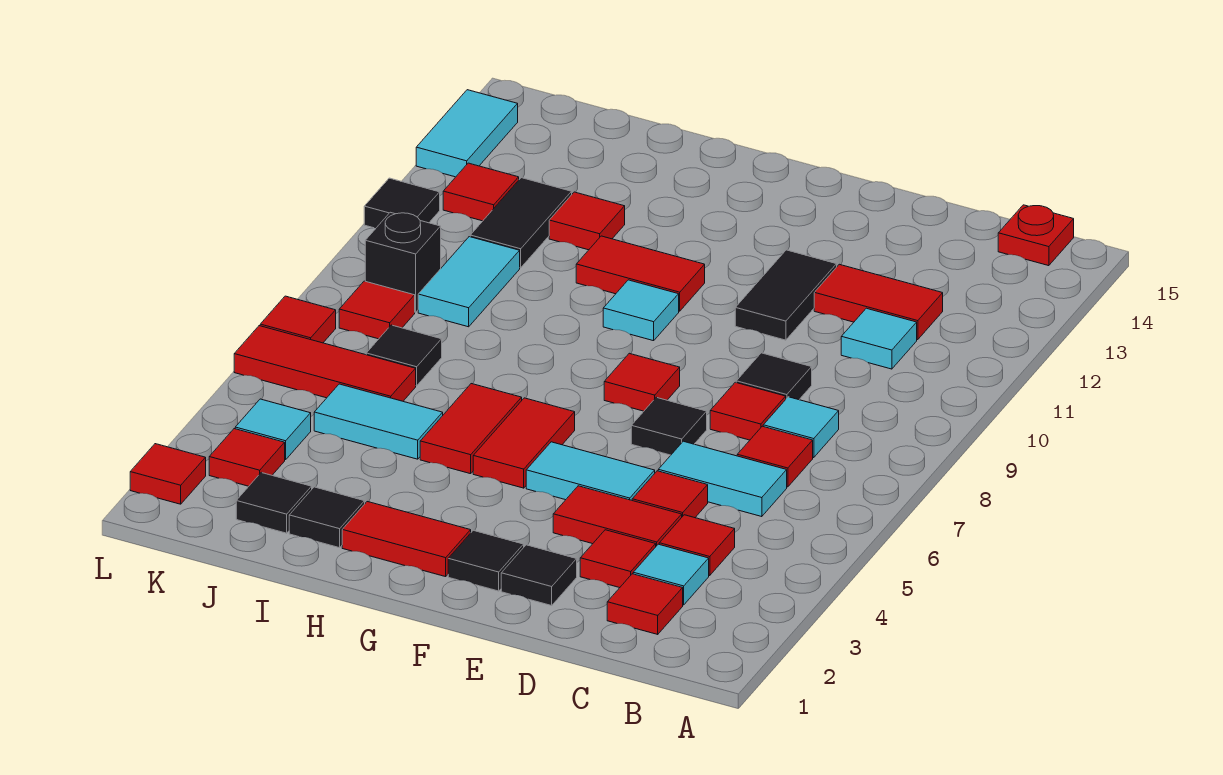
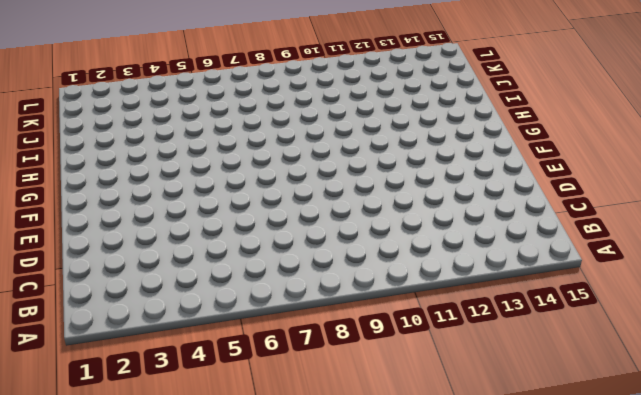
none -> red plate B15 level 1
none -> red tile C2 level 1
none -> cyan tile C3 level 1
none -> red tile C4 level 1

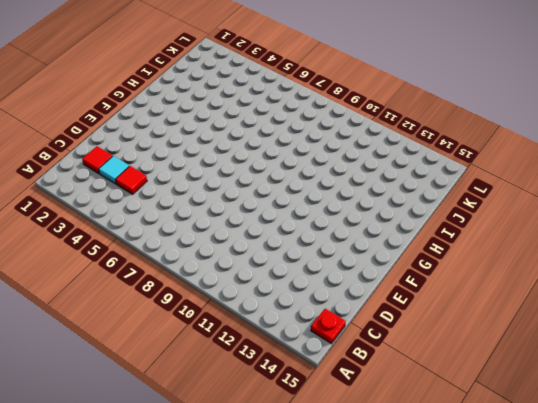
none -> cyan tile C6:D6 level 1
none -> red tile C7 level 1
none -> cyan tile C8 level 1
none -> cyan tile C11 level 1

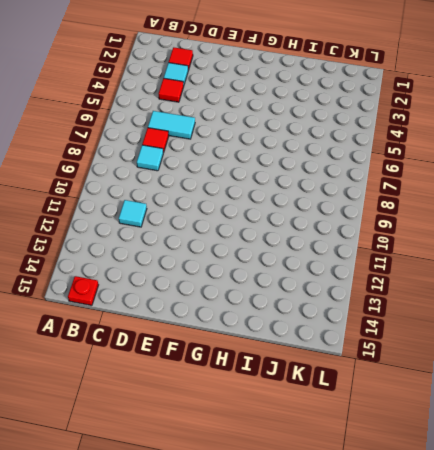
none -> red tile C12:D12 level 1
none -> red tile D3 level 1
none -> red tile D4:E4 level 1
none -> red tile D5 level 1

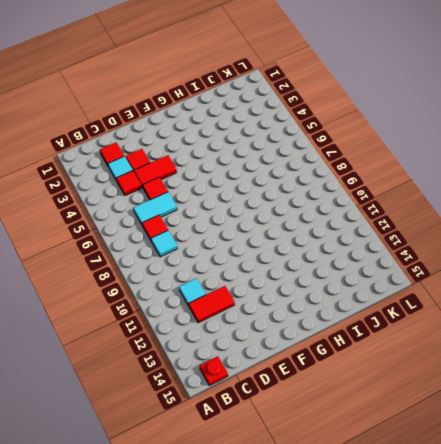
none -> red tile D8 level 1
none -> black tile D9 level 1
none -> black tile E2 level 1
none -> cyan tile E5:F5 level 1

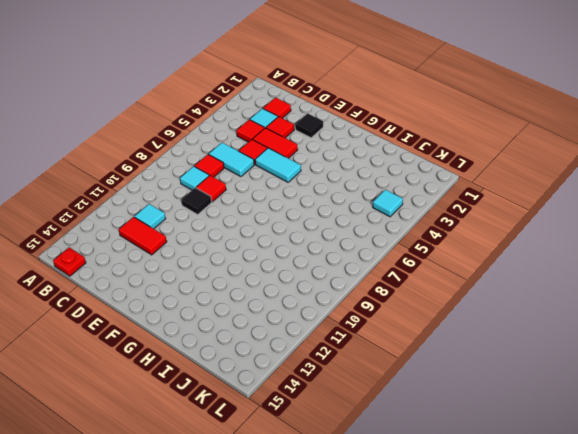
none -> black tile E7 level 1
none -> black tile E11:E12 level 1
none -> black tile F2 level 1
none -> red tile F8 level 1

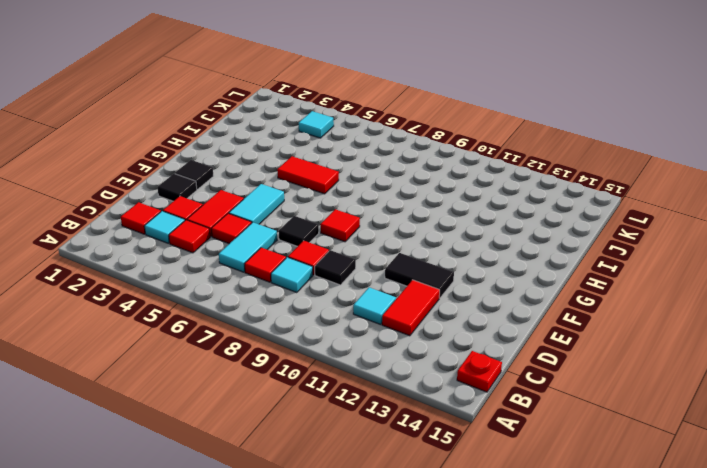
none -> red tile G2:H2 level 1
none -> red tile G5:G6 level 1
none -> cyan tile G10 level 1
none -> red tile G11:H11 level 1

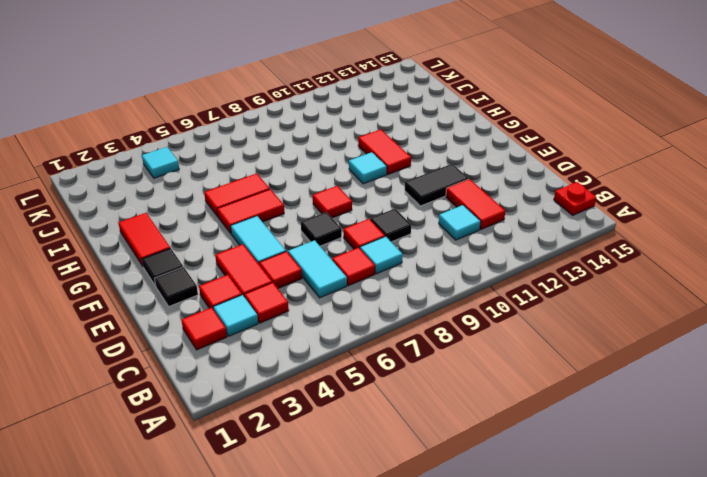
none -> black tile I2 level 1
none -> cyan tile I5:J5 level 1
none -> red tile I12 level 1
none -> black tile J2 level 1

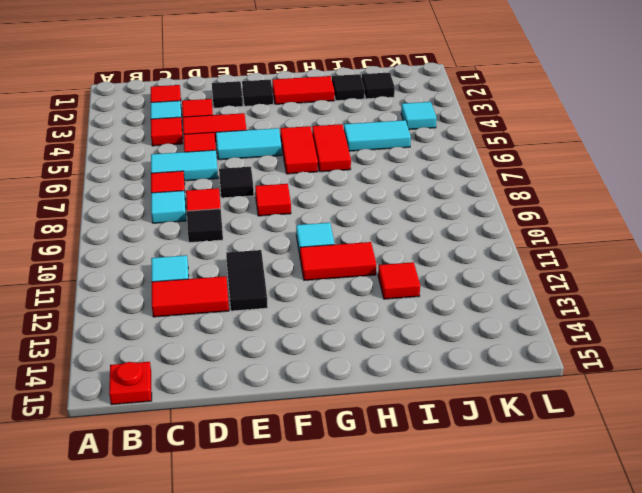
none -> red tile J6:L6 level 1
none -> black tile J7 level 1
none -> cyan tile J9:J10 level 1
none -> black tile J11:J12 level 1

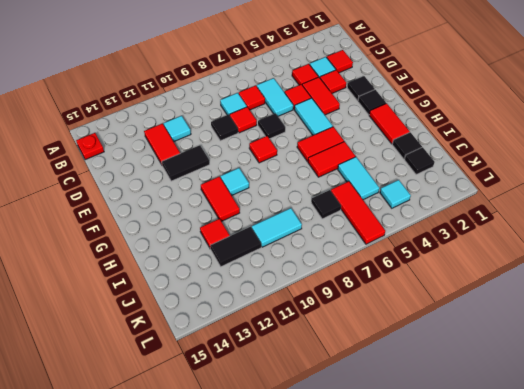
none -> red tile K3 level 1
none -> red tile K8 level 1
none -> black brick K9 level 1
none -> red tile K12 level 1

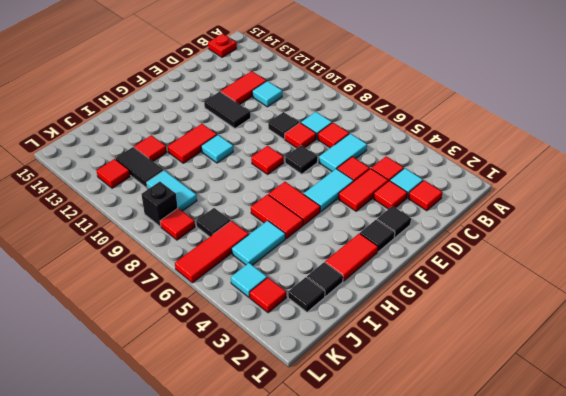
none -> red tile L2 level 1
none -> red tile L7 level 1
none -> black tile L11 level 1
none -> cyan tile L13:L14 level 1

